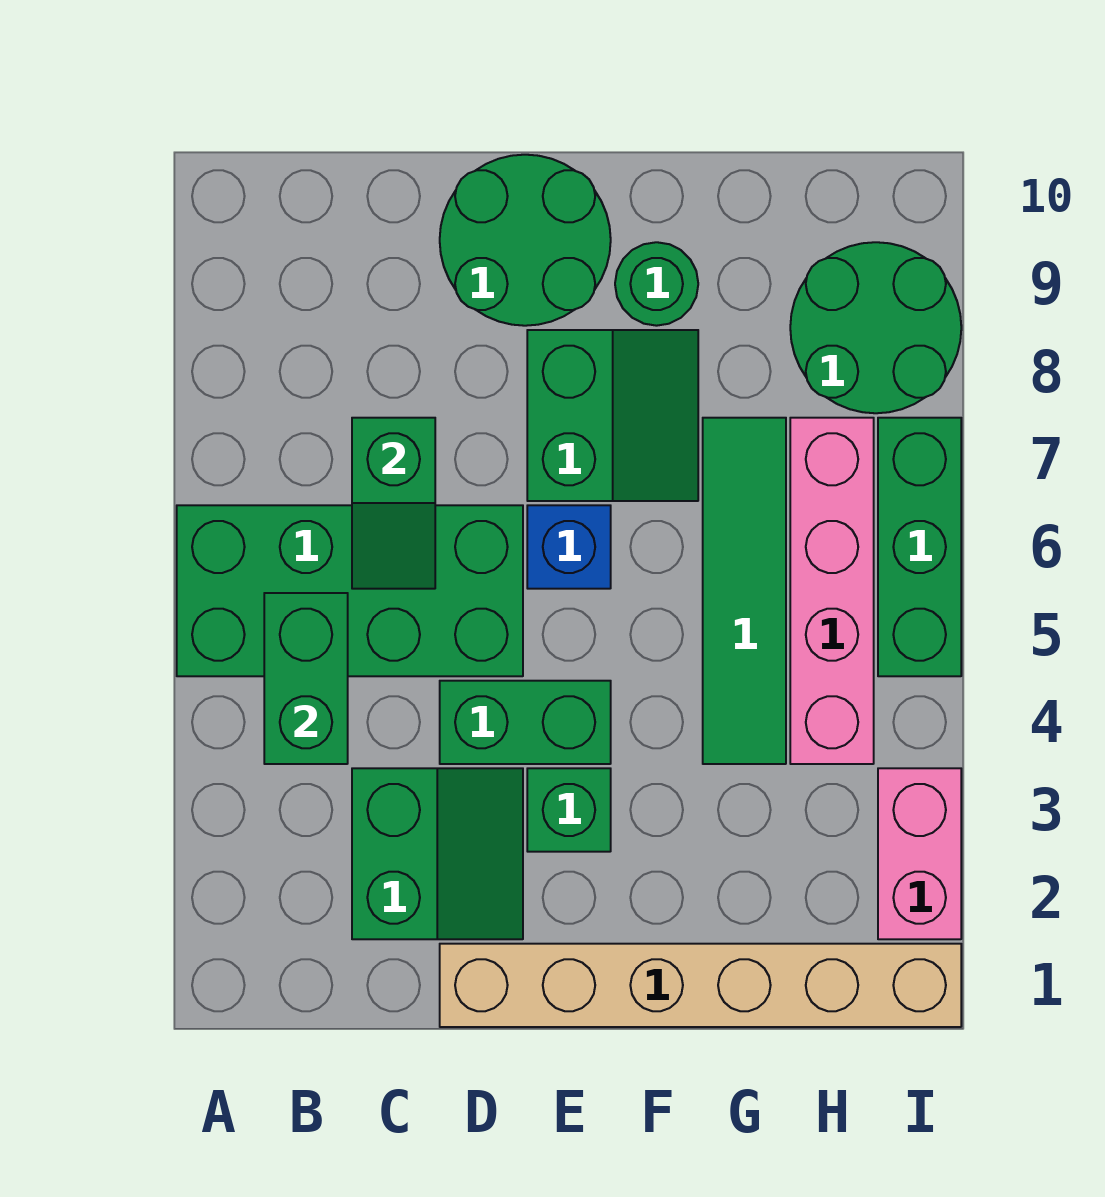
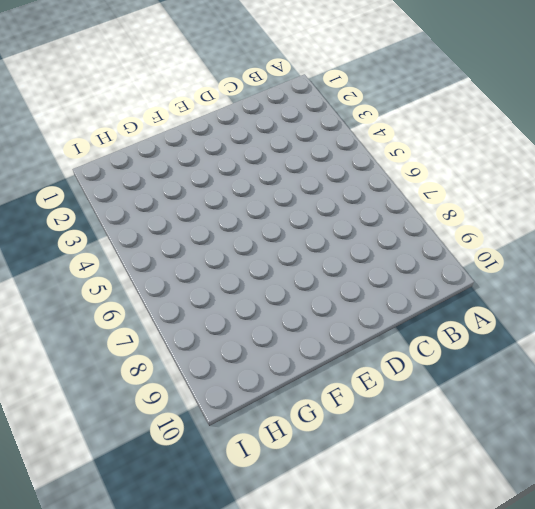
none -> green brick A5:D6 level 1
none -> green slope C2:D3 level 1 top C
none -> tan brick D1:I1 level 1

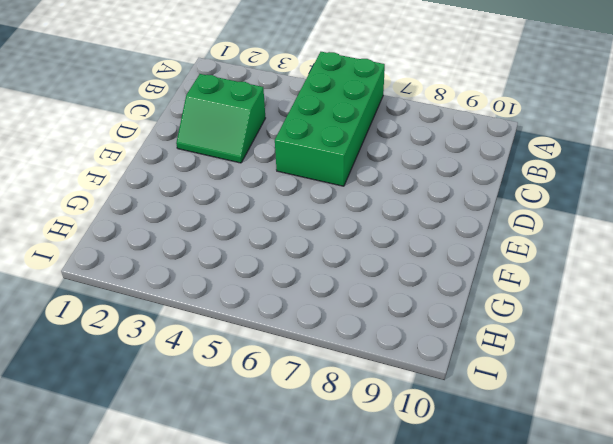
none -> tan brick D1:I1 level 1
none -> green brick D4:E4 level 1
none -> green round brick D9:E10 level 1

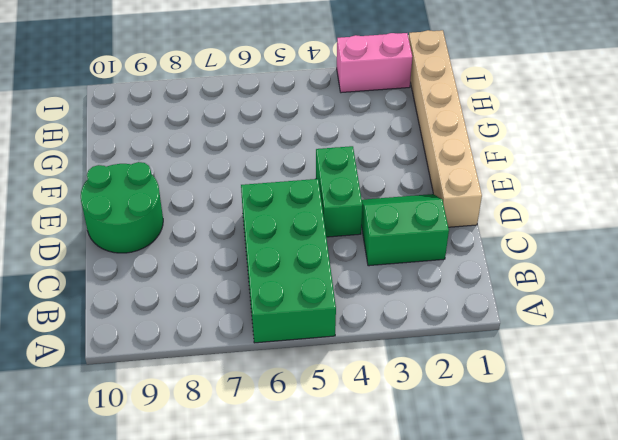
none -> green brick E3 level 1
none -> blue brick E6 level 1
none -> green slope E7:F8 level 1 top E

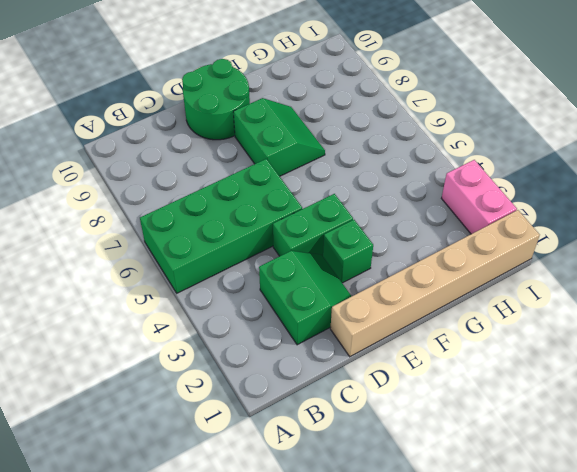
none -> blue brick E6 level 1
none -> green round brick F9 level 1
none -> green tile G4:G7 level 1

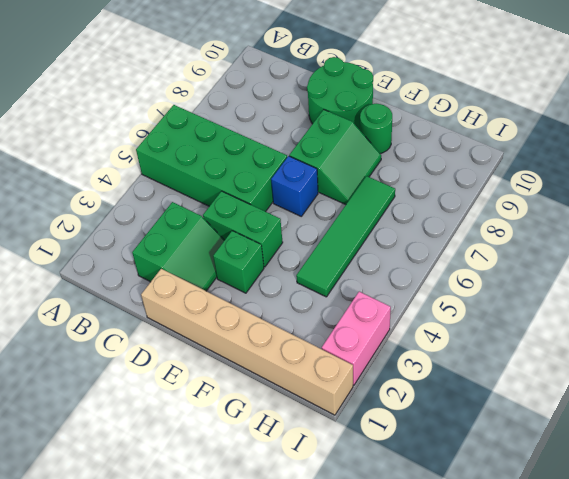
none -> pink brick H4:H7 level 1
none -> green round brick H8:I9 level 1
none -> green brick I5:I7 level 1

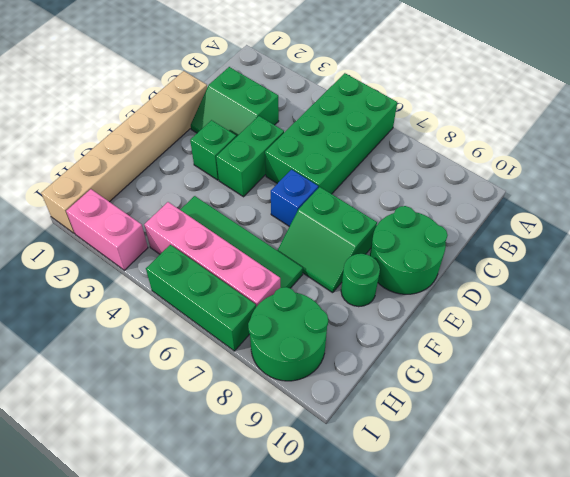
none -> green brick B4:B5 level 2
none -> green slope C6:C7 level 2 top 7

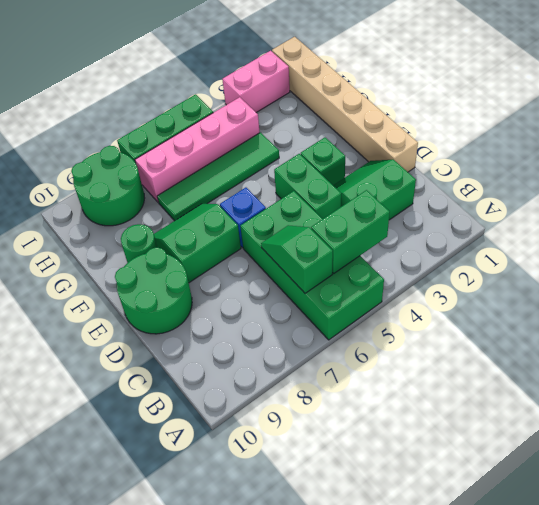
green slope B6:C6 level 2 top B -> green slope C6:C7 level 2 top 7

